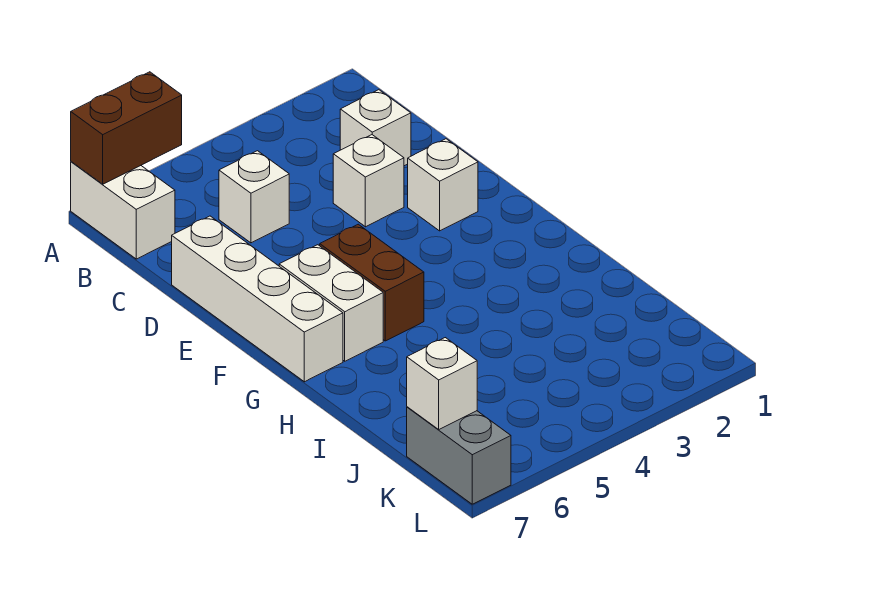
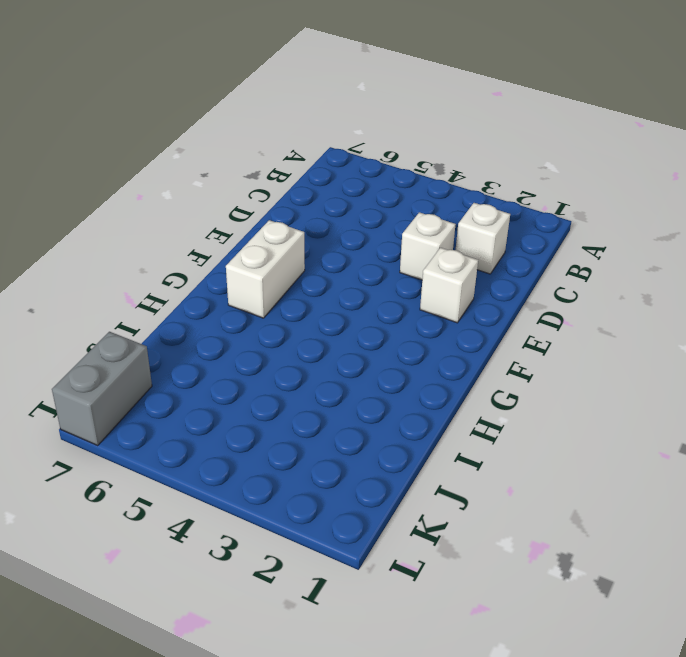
none -> white brick A7:B7 level 1
none -> white brick C5 level 1

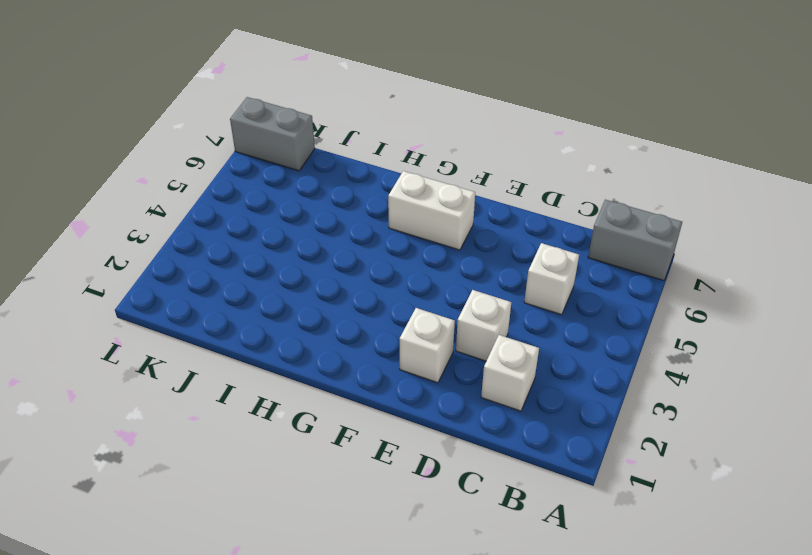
grey brick A7:B7 level 1 -> white brick A7:B7 level 1
none -> white brick D7:G7 level 1
none -> brown brick F5:G5 level 1

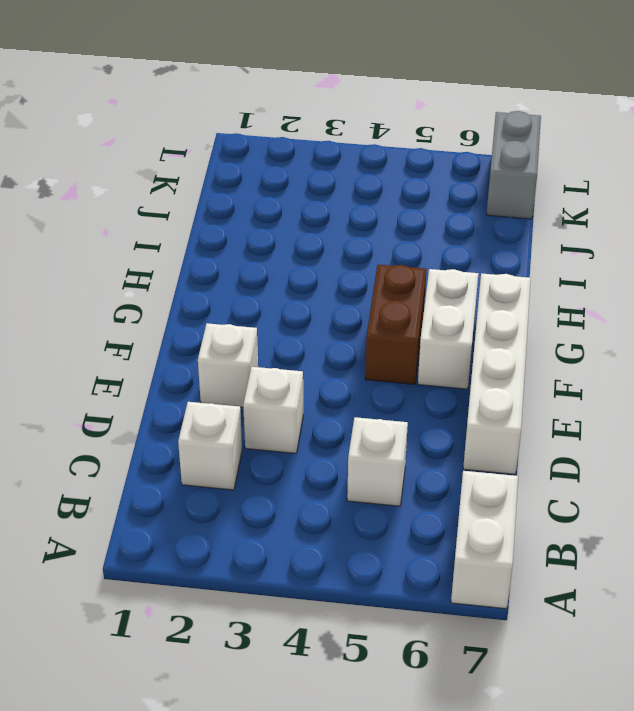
none -> brown brick A6:A7 level 2
none -> white brick K7 level 2

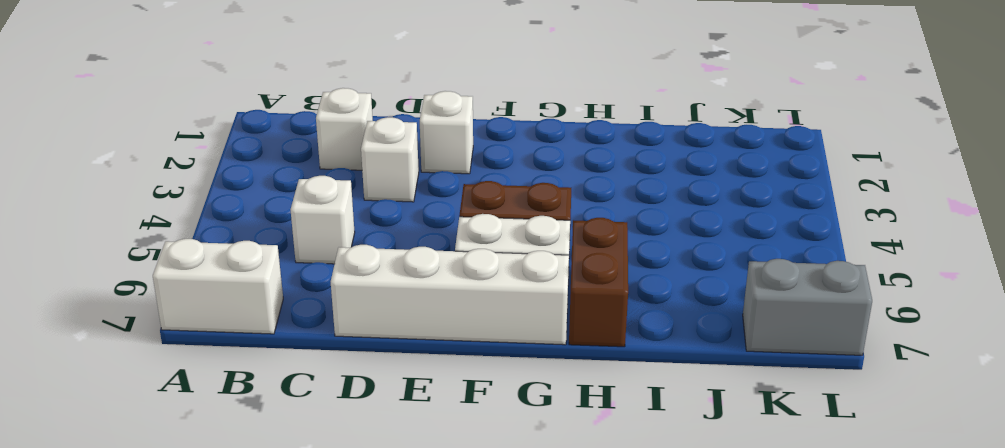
brown brick H6:H7 level 1 -> brown brick A6:A7 level 2
none -> white brick K7 level 2

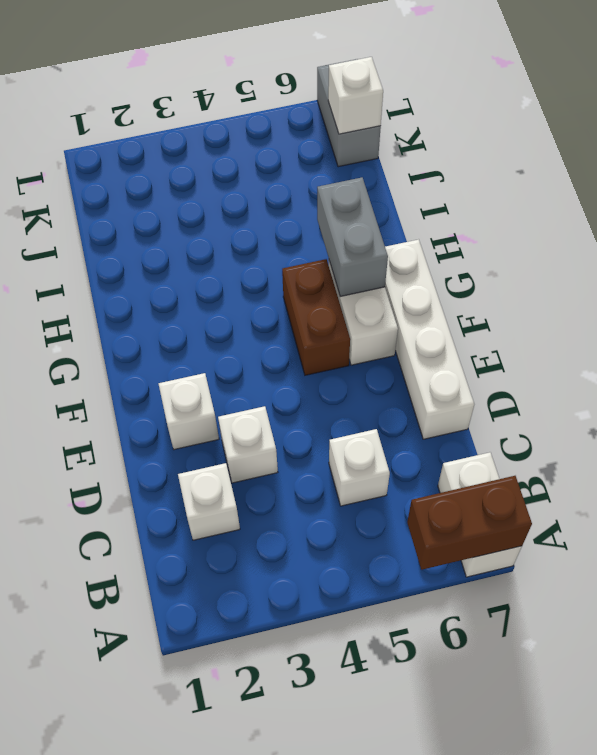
grey brick G6:H6 level 2 -> none

